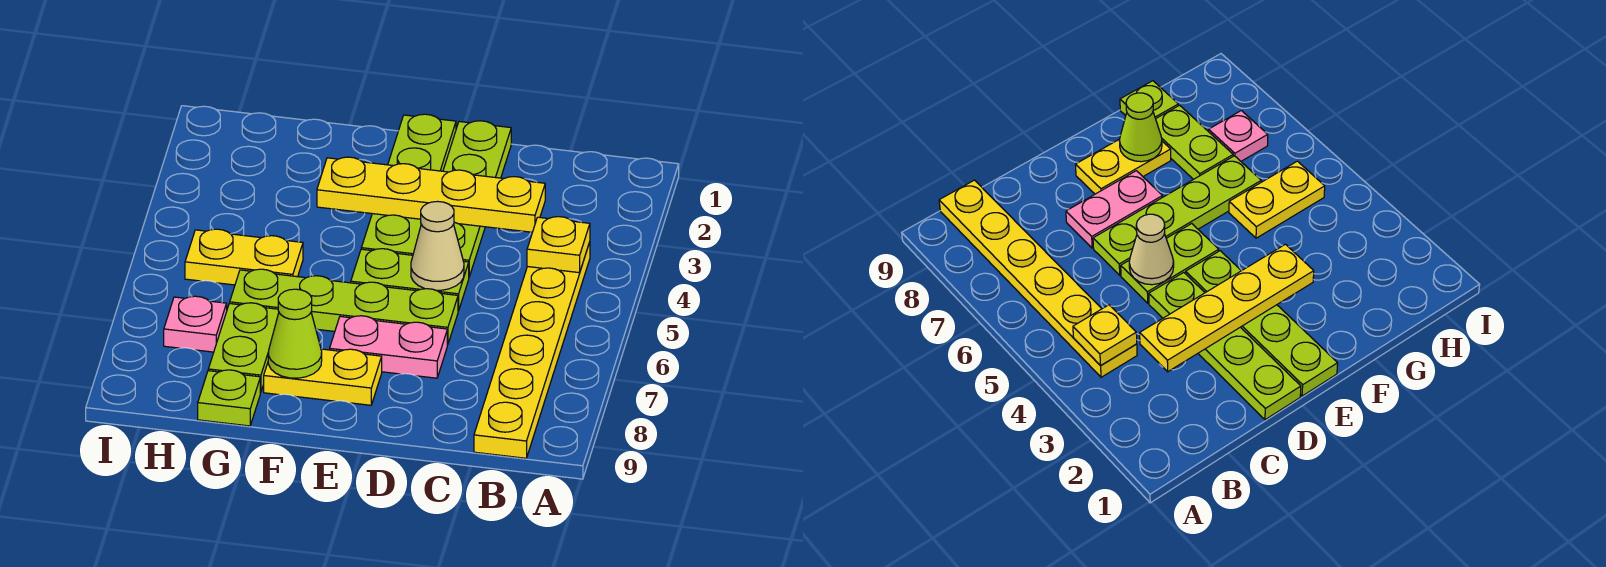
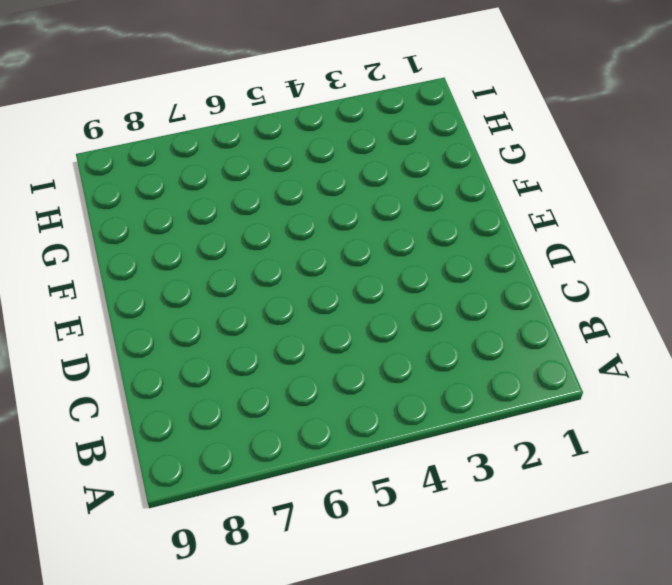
none -> yellow plate B4:B9 level 1
none -> lime plate D1:D4 level 1
none -> lime plate D5:E5 level 1

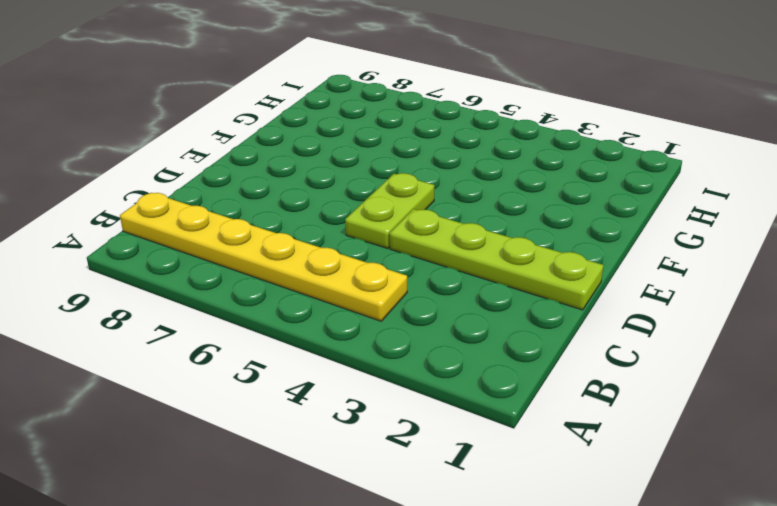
none -> lime plate D6:G6 level 1
none -> pink plate D7:E7 level 1
none -> lime plate E1:E4 level 1

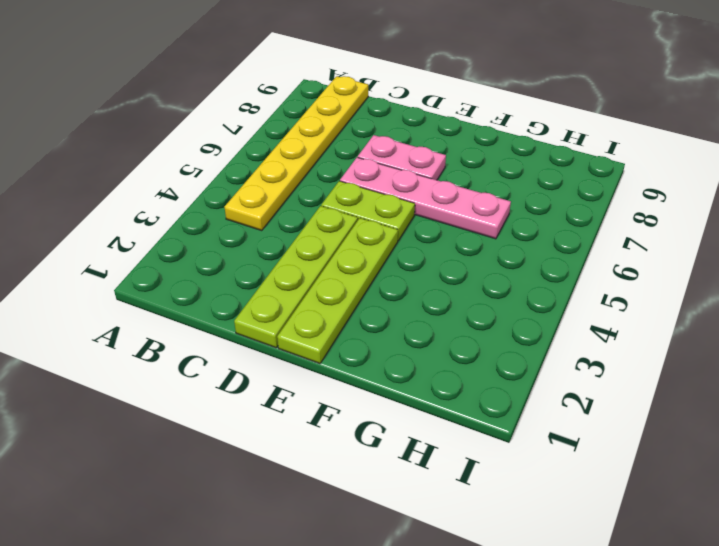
pink plate D6:G6 level 1 -> lime plate D6:G6 level 1
none -> yellow plate E8:F8 level 1
none -> yellow plate G5:H5 level 1
none -> lime plate G7:G8 level 1

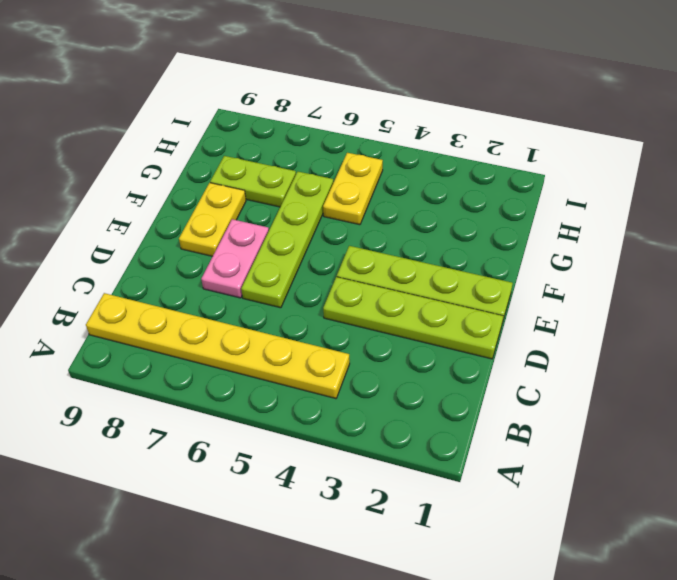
none -> lime plate D5:E5 level 1
none -> lime plate G9 level 1
none -> pink plate H7 level 1

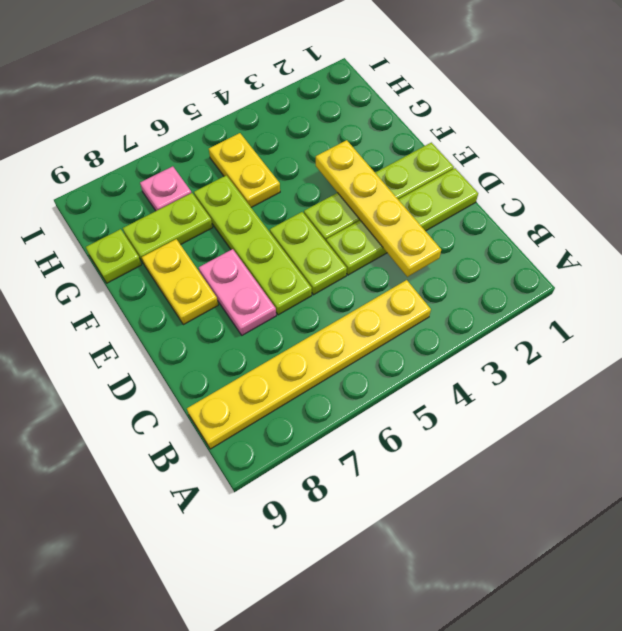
none -> yellow plate B4 level 2
none -> tan cone D5 level 2
none -> lime cone F8 level 2

